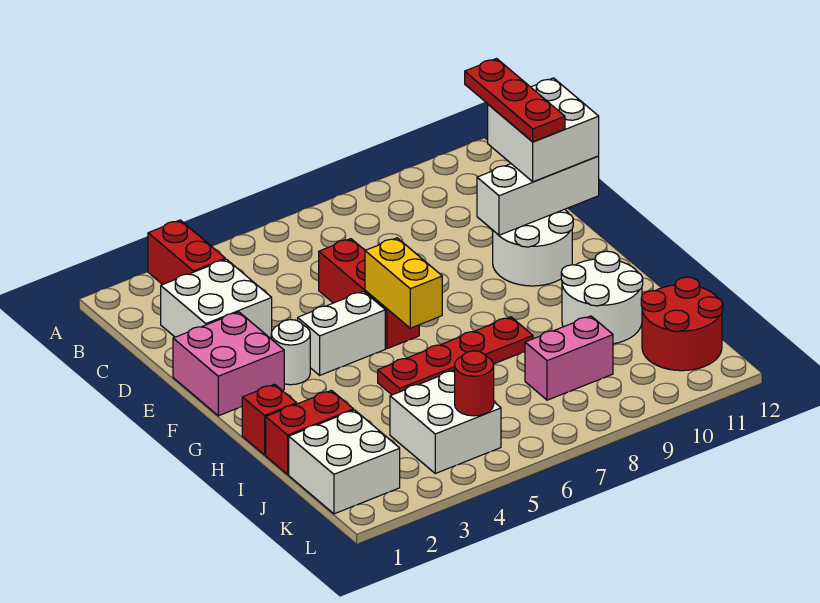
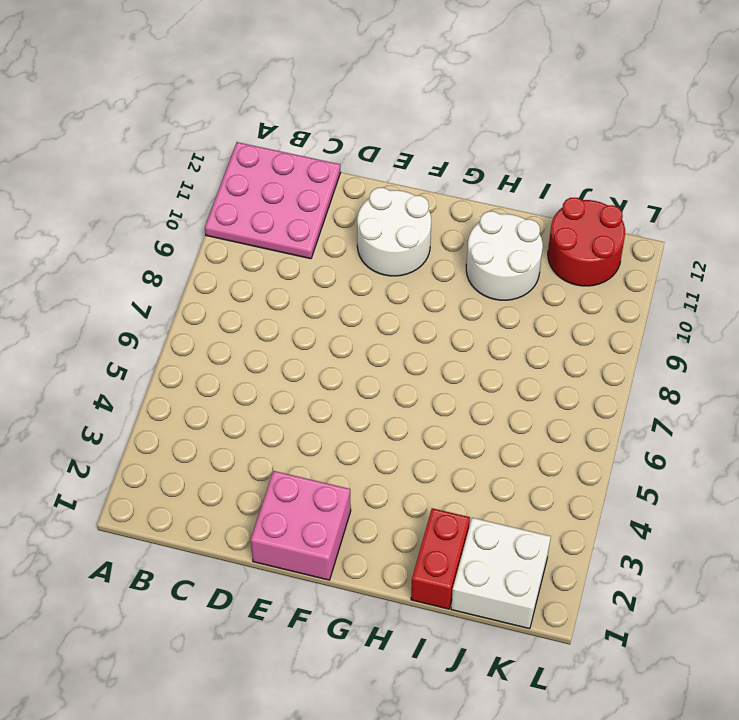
pink plate A10:C12 level 1 -> none
none -> red brick A3:B3 level 1
none -> white brick C2:D3 level 1
none -> red brick D6:F6 level 1

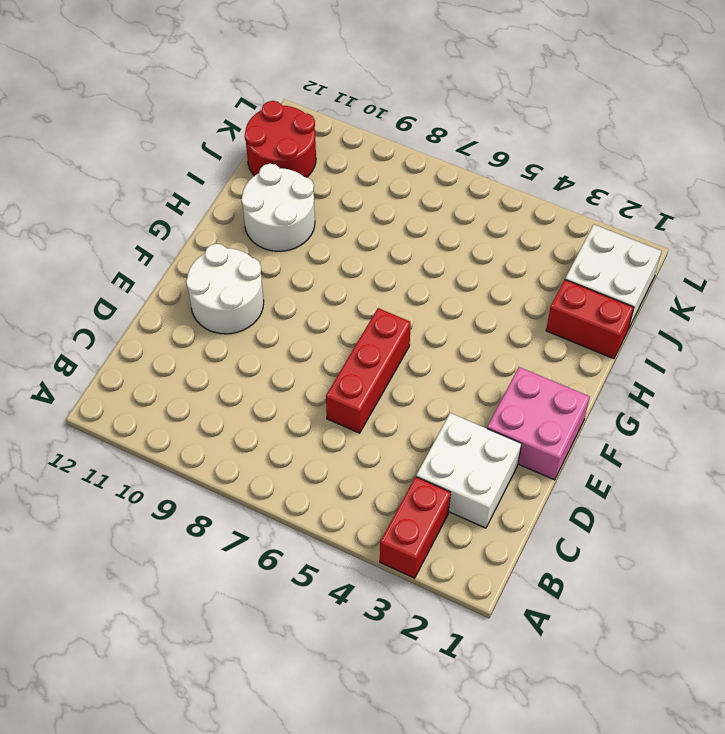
none -> white round brick F3 level 1
none -> white brick F4:F5 level 1
none -> red brick H1 level 1

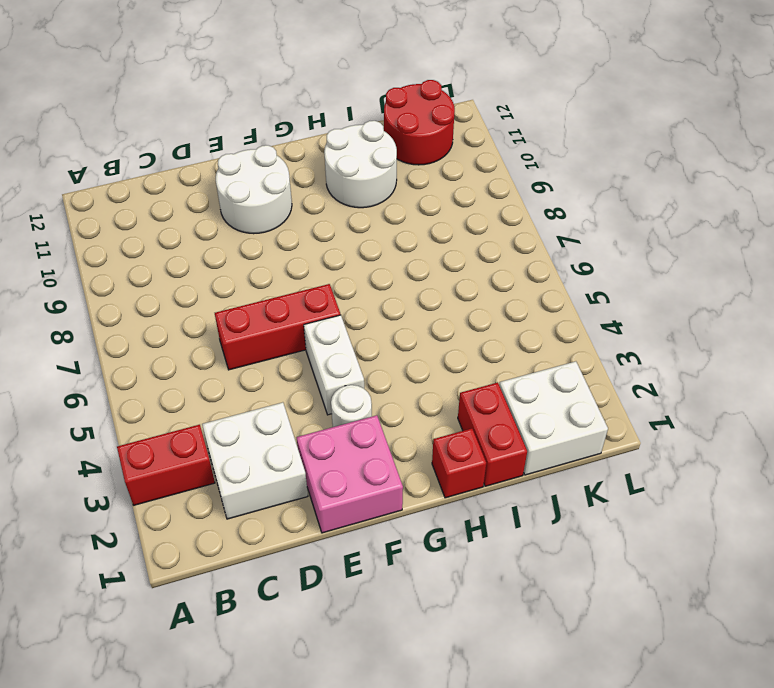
none -> red plate H5:H8 level 1
none -> white brick J4:K5 level 1
none -> pink brick J8:J9 level 1

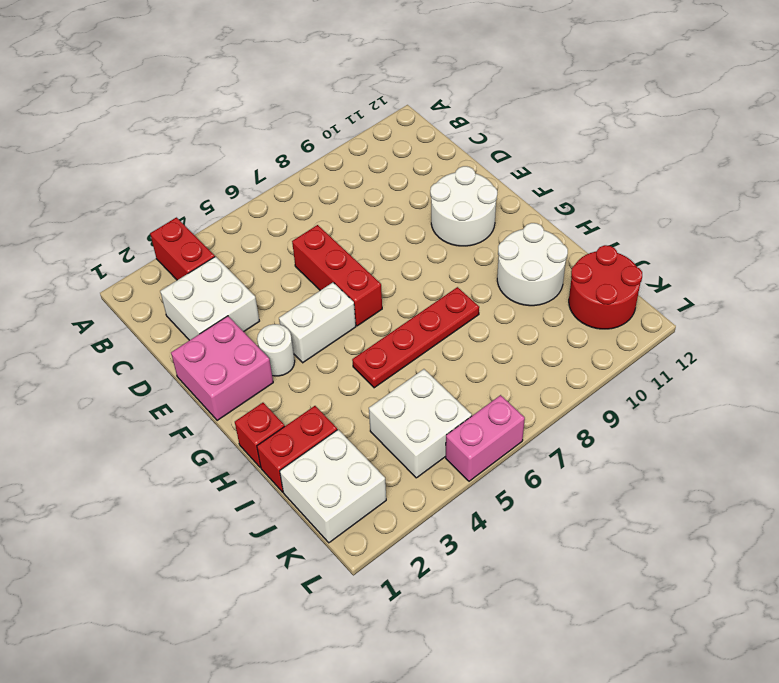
pink brick L5:L6 level 1 -> pink brick J8:J9 level 1
none -> white brick E10:E12 level 2
none -> yellow brick F6:G6 level 2
none -> red round brick K5 level 2

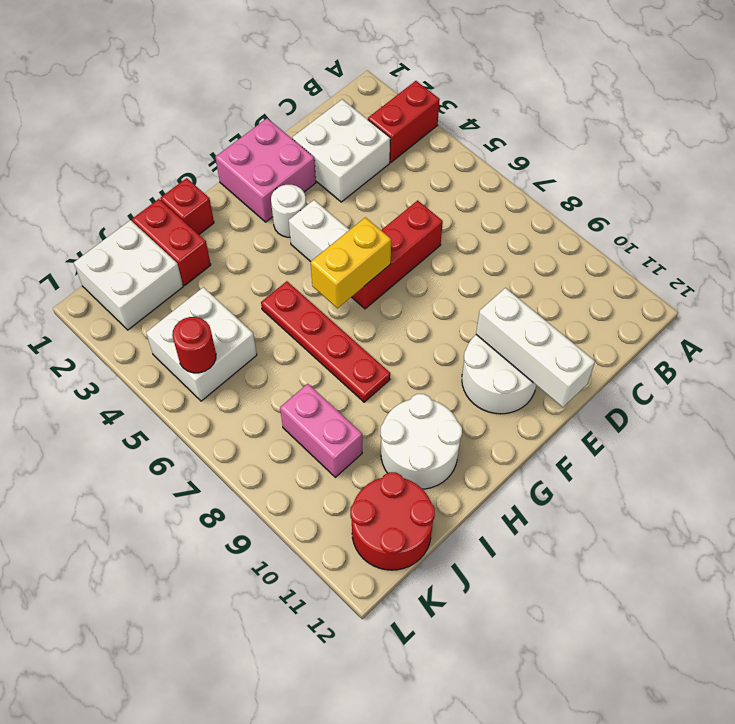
none -> white brick D11:E12 level 3
none -> red plate C11:E11 level 4

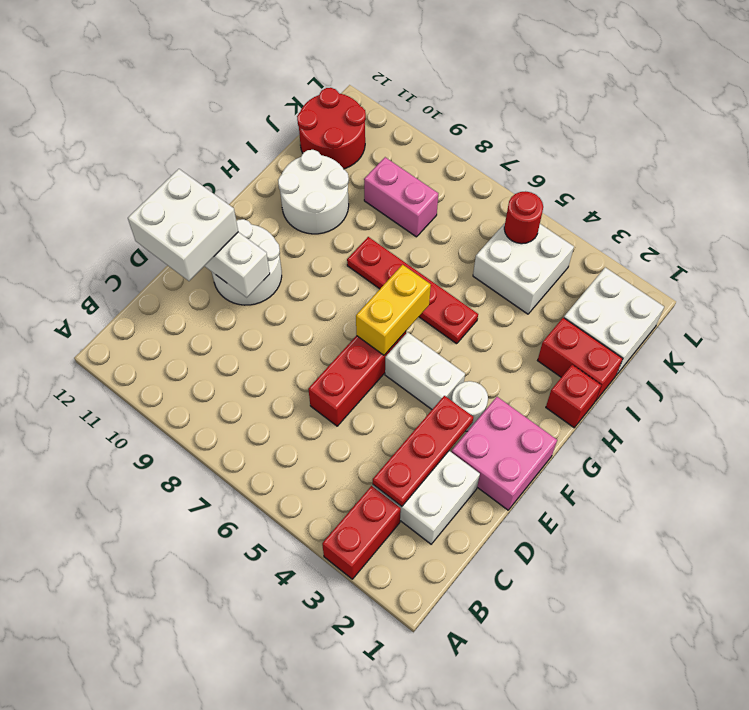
red plate C3:E3 level 2 -> red plate C11:E11 level 4

